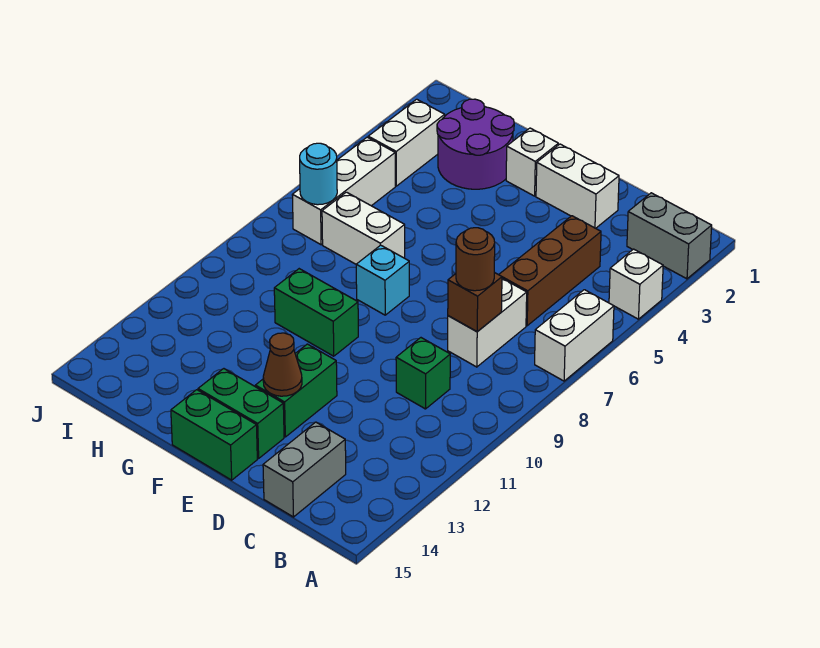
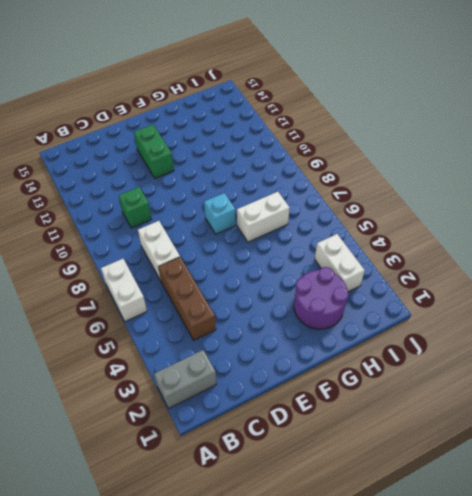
none -> white brick A4 level 1
none -> grey brick C14:C15 level 1
none -> white brick D2:E2 level 1

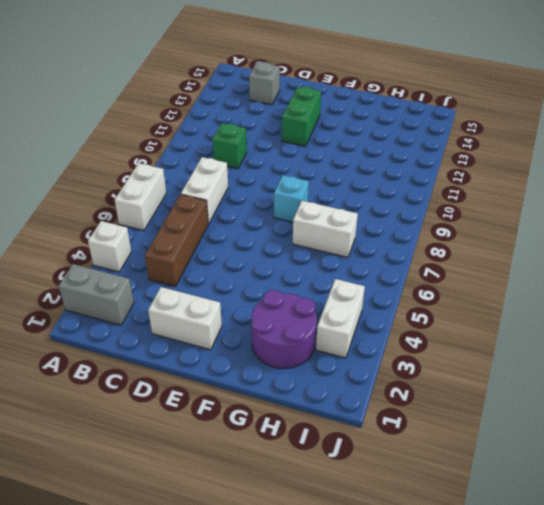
grey brick C14 level 1 -> grey brick C14:C15 level 1
none -> green brick E14:F14 level 1
none -> green brick E15:F15 level 1
none -> white brick F2 level 1

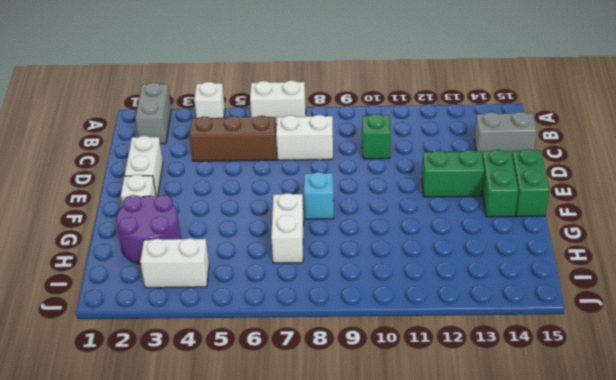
none -> green brick F10:G10 level 1
none -> white brick I5:I7 level 1
none -> brown brick C8 level 2

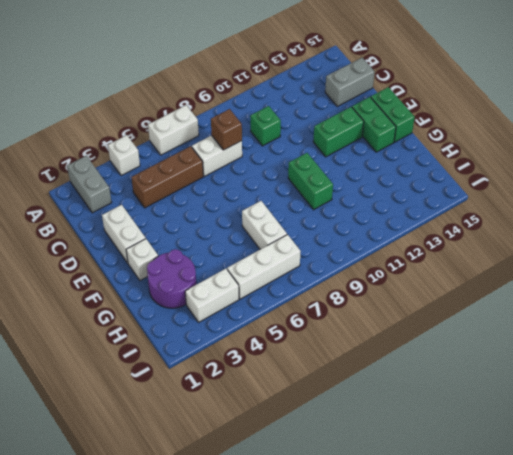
none -> cyan brick F8 level 1
none -> brown cone E13 level 2
none -> cyan round brick I7 level 2

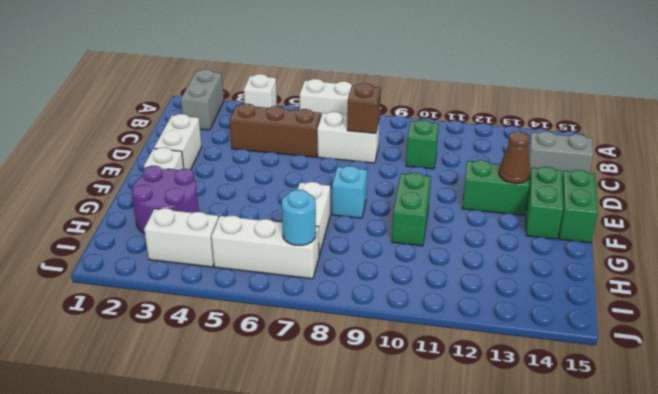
none -> brown round brick C8 level 3

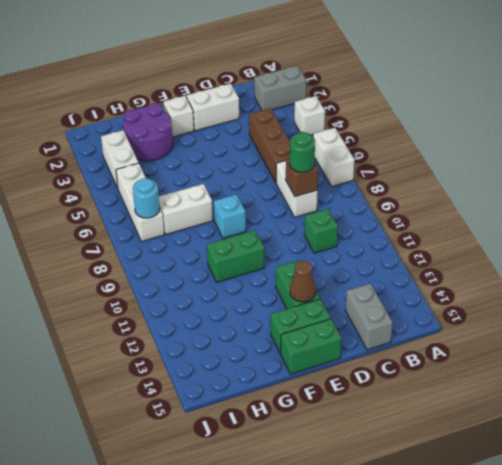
green round brick C8 level 3 -> brown round brick C8 level 3

